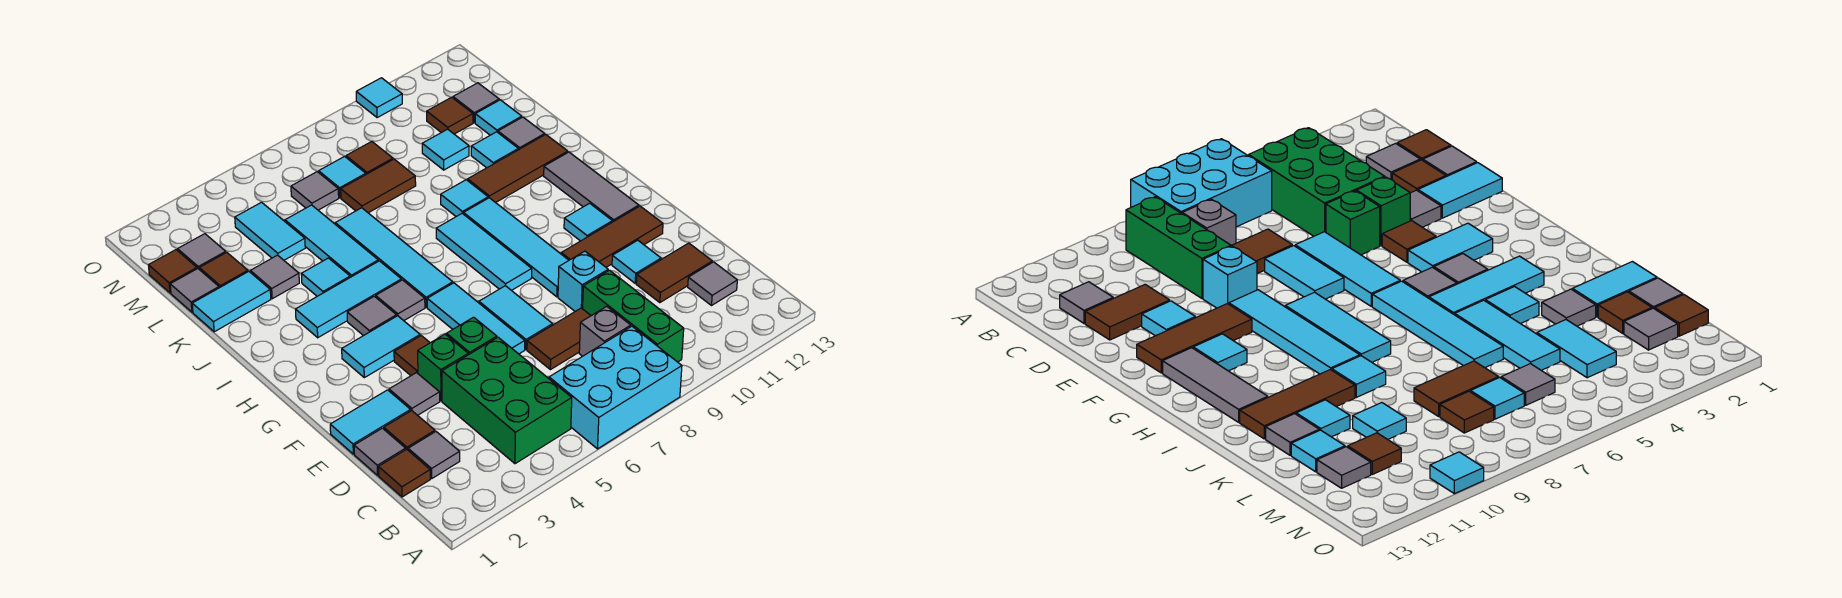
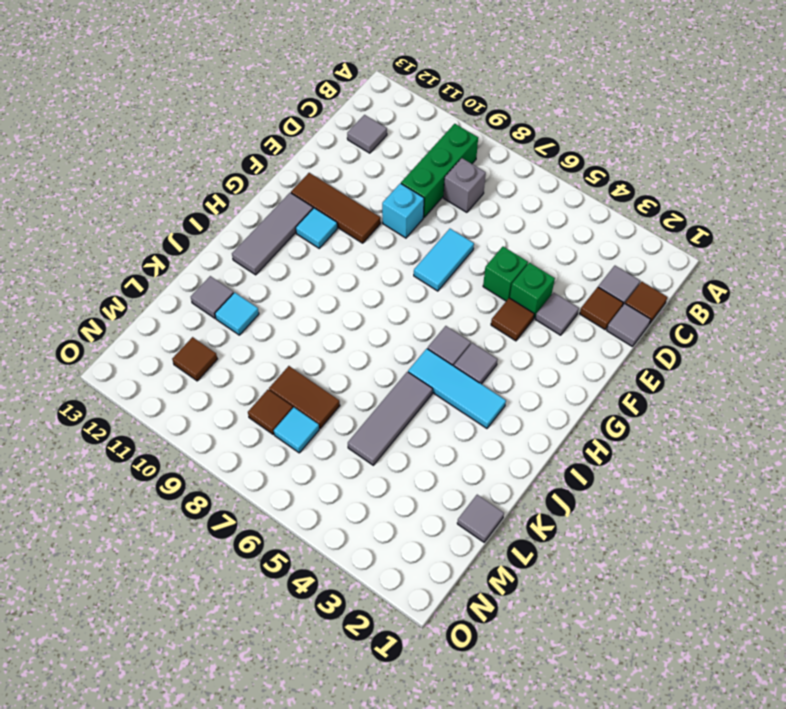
grey tile J5:L5 level 1 -> cyan tile J5:L5 level 1
none -> cyan brick A6:B8 level 1
none -> green brick B4:D5 level 1
none -> brown tile D7:D8 level 1
none -> brown tile D11:D12 level 1

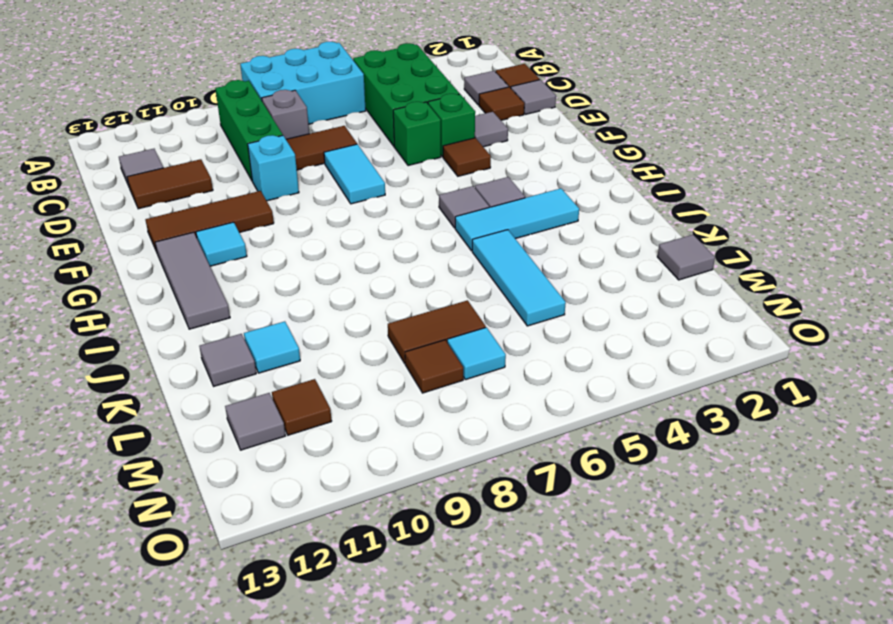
none -> cyan tile E1:E2 level 1
none -> cyan tile E6:G6 level 1
none -> cyan tile E11 level 1
none -> cyan tile F9:I9 level 1

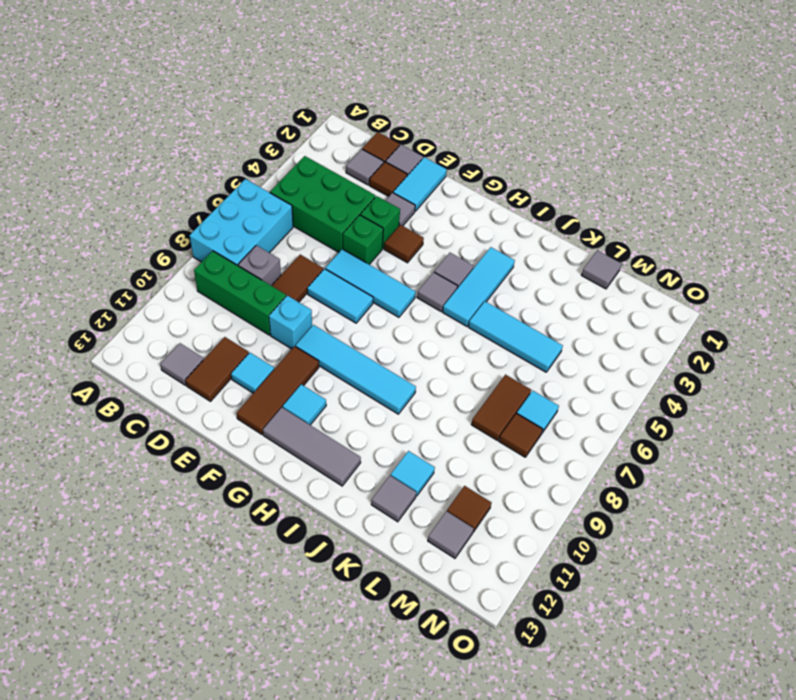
none -> cyan tile G3:G4 level 1
none -> cyan tile G8:I8 level 1
none -> cyan tile H6:K6 level 1
none -> cyan tile J4 level 1

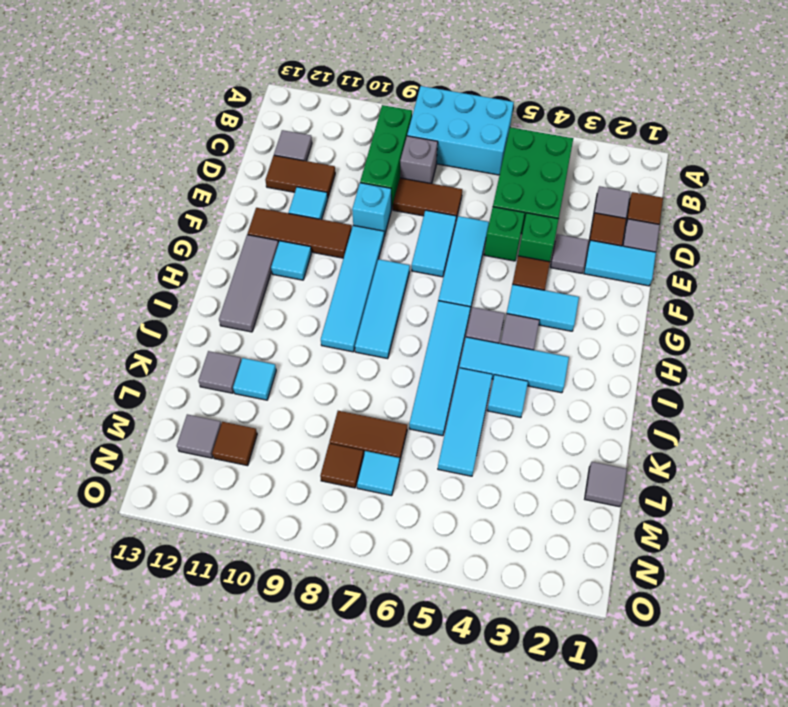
none -> cyan tile J9 level 1
none -> brown tile J10:J12 level 1
none -> cyan tile K1:K2 level 1
none -> grey tile K3 level 1

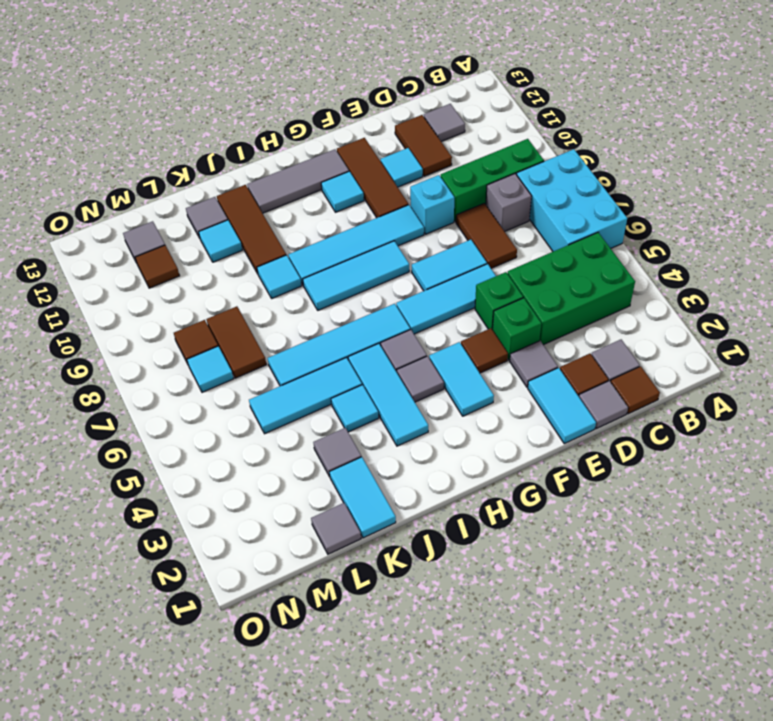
none -> brown tile L2 level 1
none -> cyan tile L4:M4 level 1
none -> cyan tile L10 level 1
none -> cyan tile L12 level 1

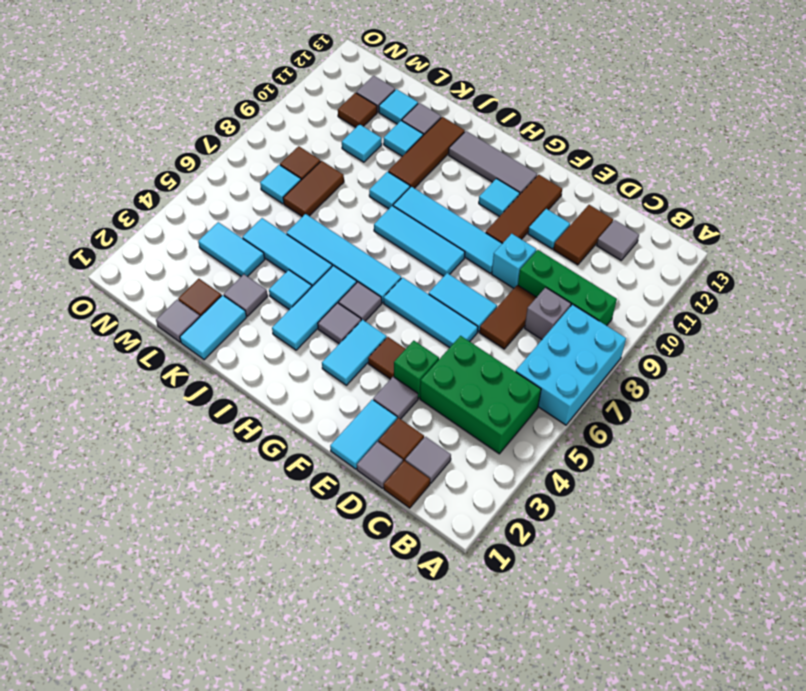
none -> green brick E5 level 1
none -> brown tile M1 level 1
none -> grey tile M2 level 1
none -> grey tile M6 level 1

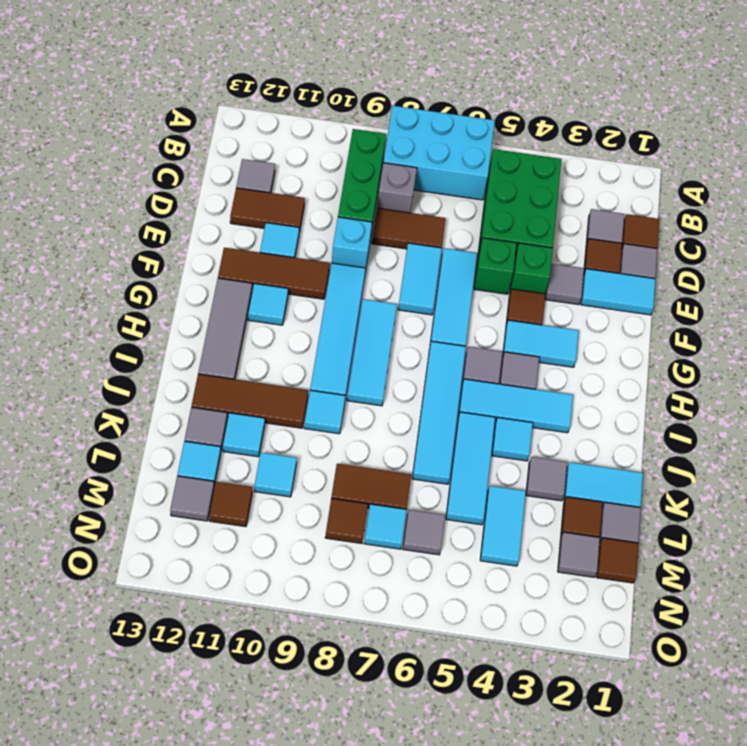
none -> cyan tile O10 level 1

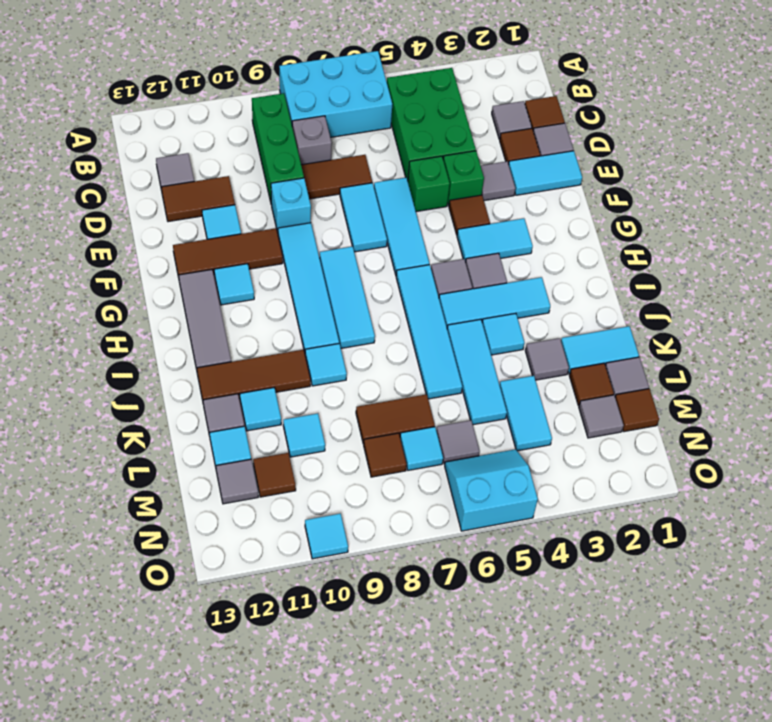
cyan slope N5:O6 level 1 top O -> none

